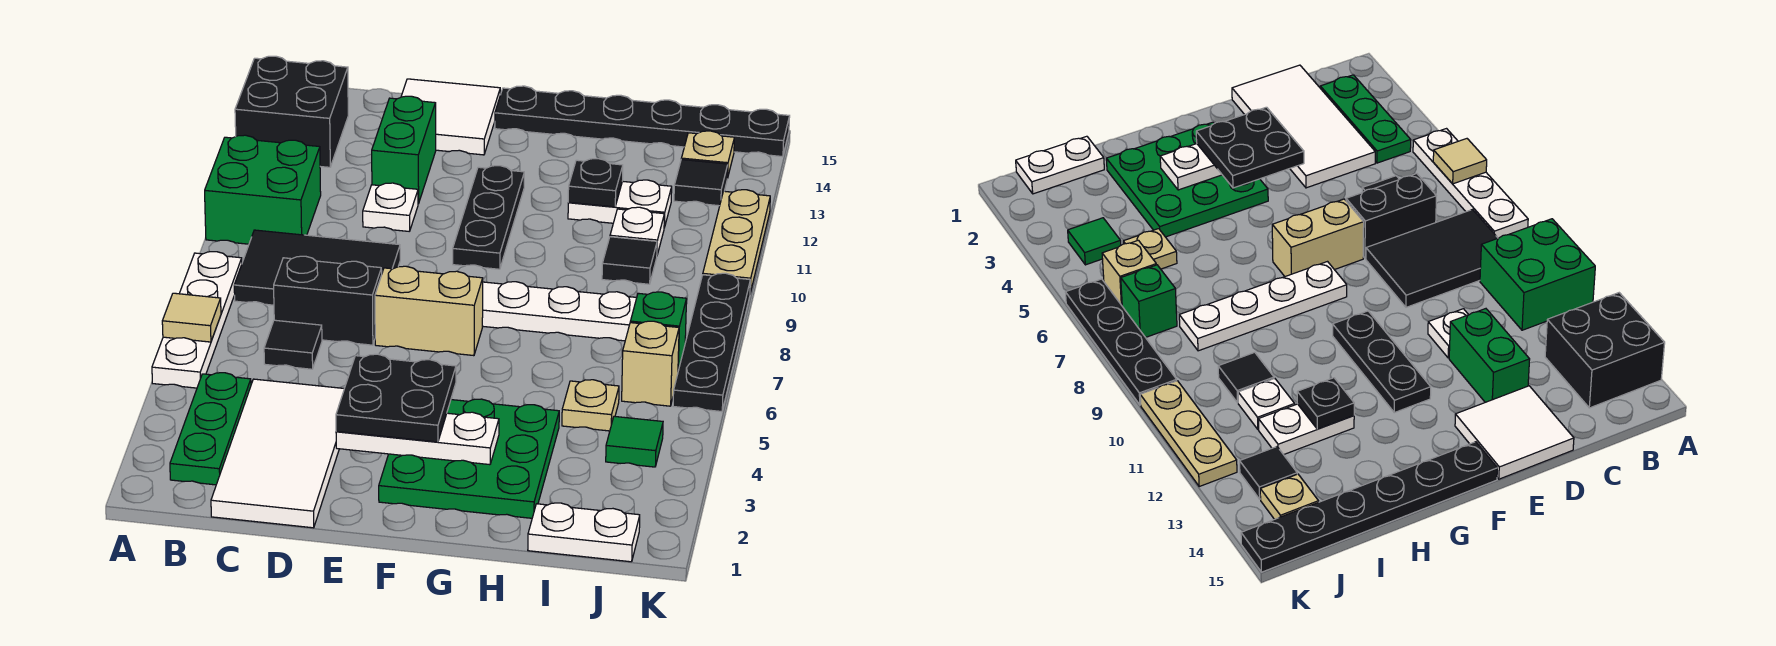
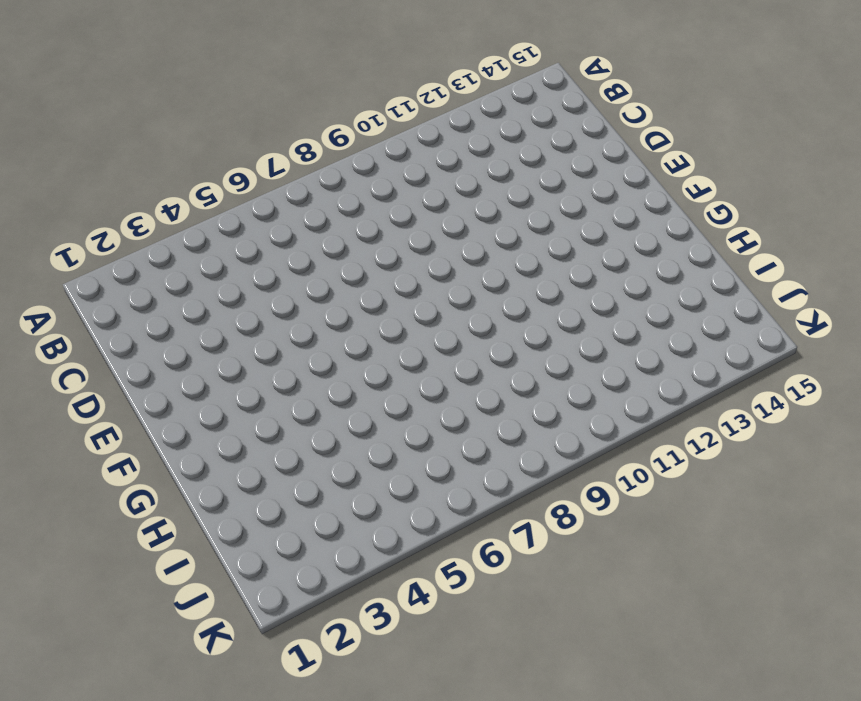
none -> white plate A5:A8 level 1
none -> green brick A10:B11 level 1
none -> black brick A13:B14 level 1
none -> green plate B2:B4 level 1

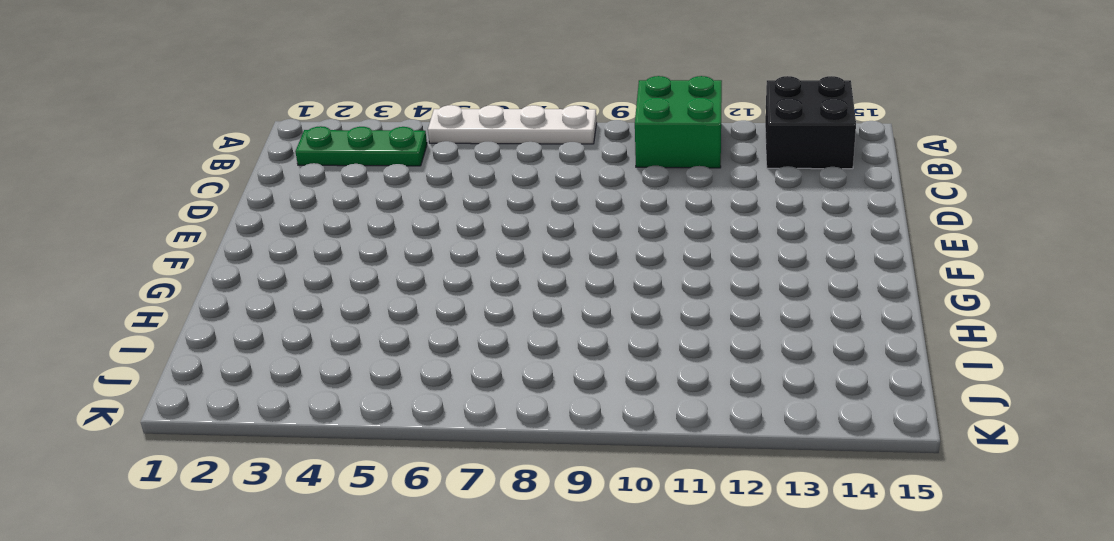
none -> black tile B8:D9 level 1
none -> white tile C1:D4 level 1
none -> black tile C6 level 1
none -> black brick C7:D7 level 1

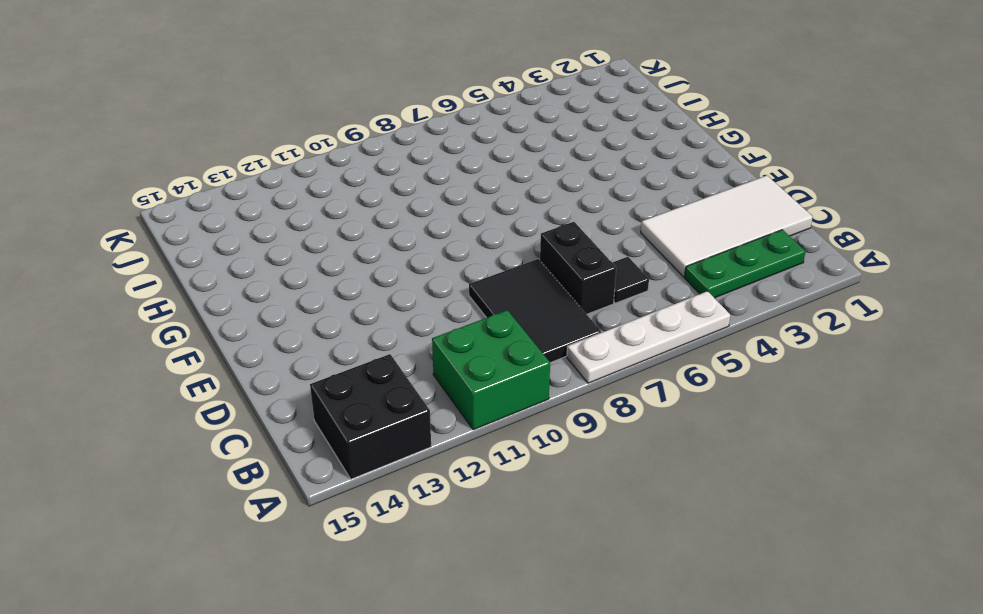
none -> white plate D11 level 1
none -> green brick D12:D13 level 1
none -> white tile D14:E15 level 1
none -> tan brick E7:F7 level 1

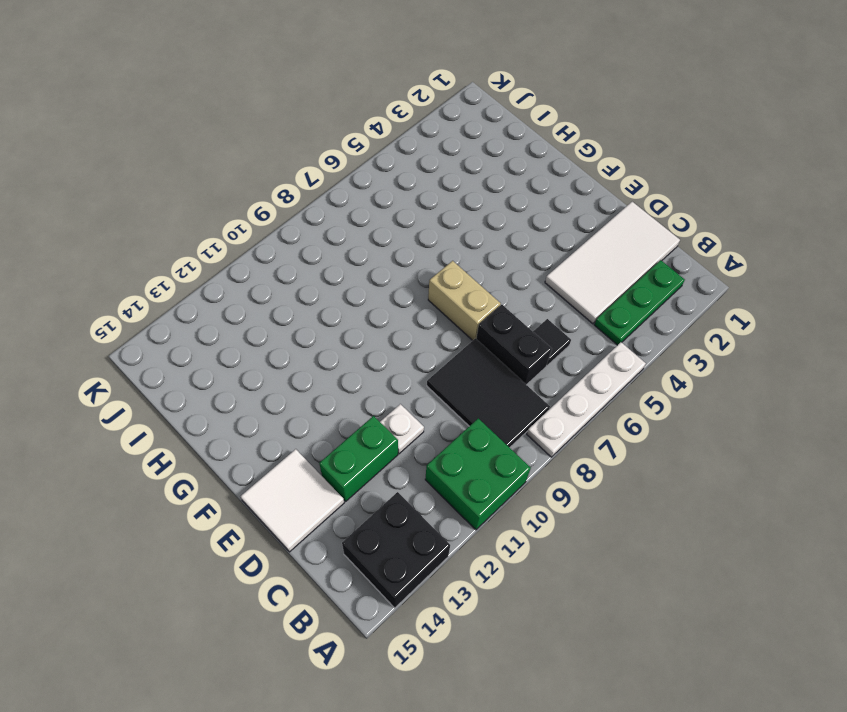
none -> green plate F2:H4 level 1
none -> white plate F8:I8 level 1
none -> black plate F10:F12 level 1
none -> black plate F15:K15 level 1

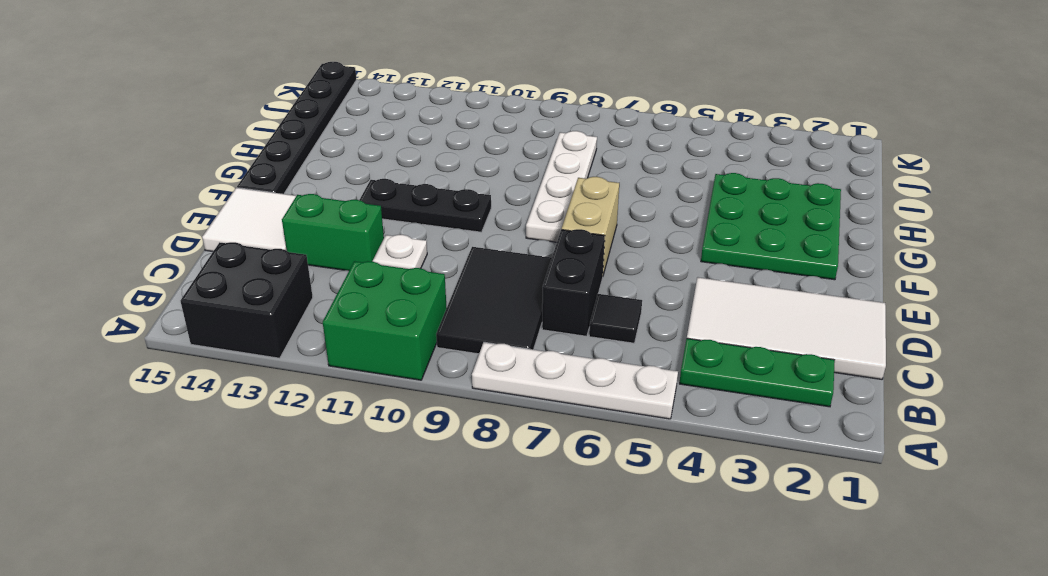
none -> white plate H12:I12 level 1
none -> white plate I1:J1 level 1
none -> tan plate I5 level 1
none -> black tile I10 level 1

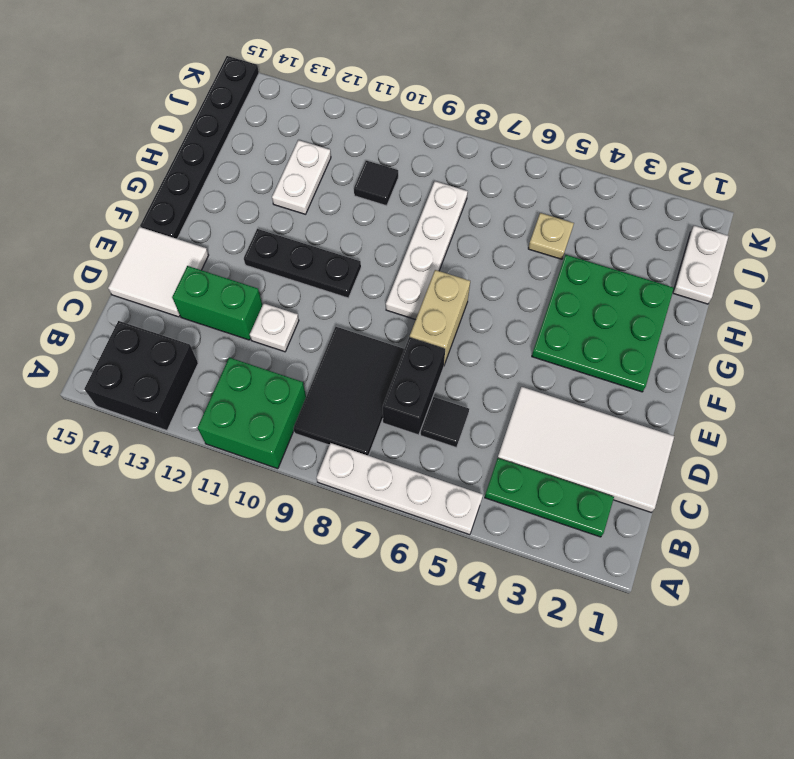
none -> white plate I11 level 1
none -> green tile J4 level 1
none -> tan brick J6 level 1
none -> green brick J7 level 1

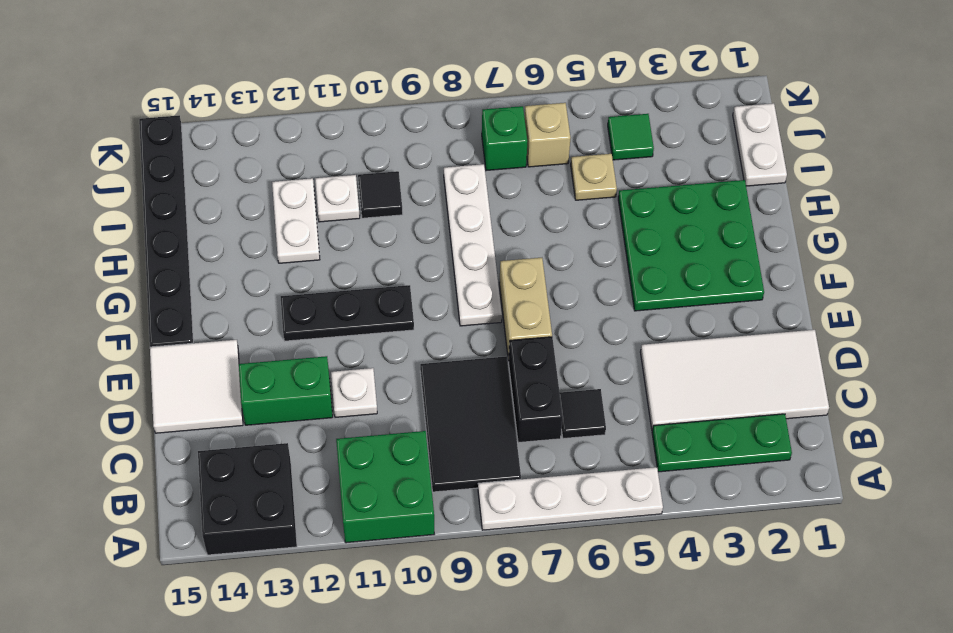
none -> black tile J13 level 1
none -> tan plate J14 level 1
none -> black plate K6:K9 level 1
none -> tan plate K10:K12 level 1

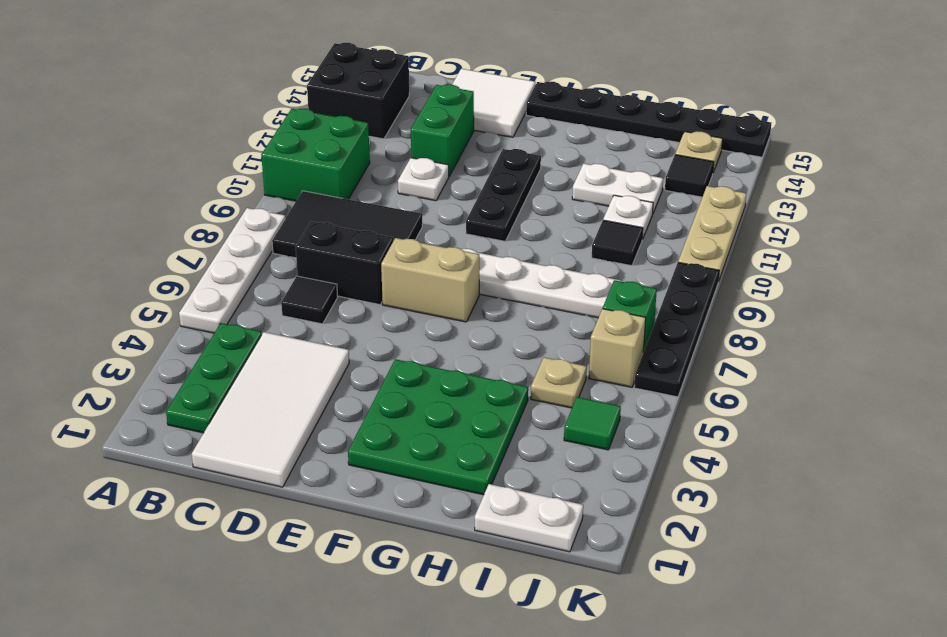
none -> tan tile A6 level 2
none -> white plate E3:G3 level 2
none -> black plate H12 level 2
none -> black plate E3:F4 level 3

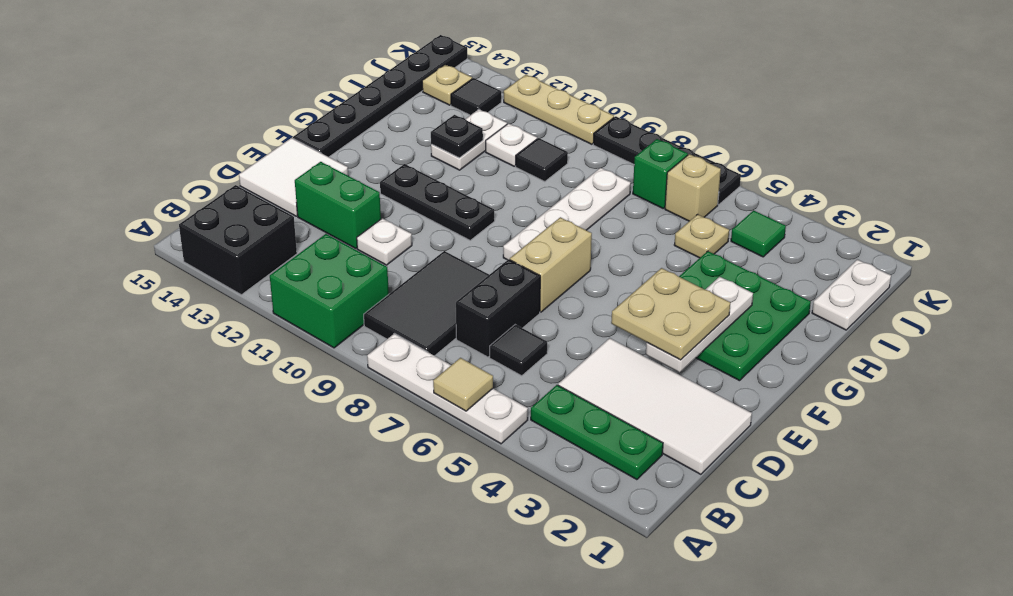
tan plate E3:F4 level 3 -> black plate E3:F4 level 3

